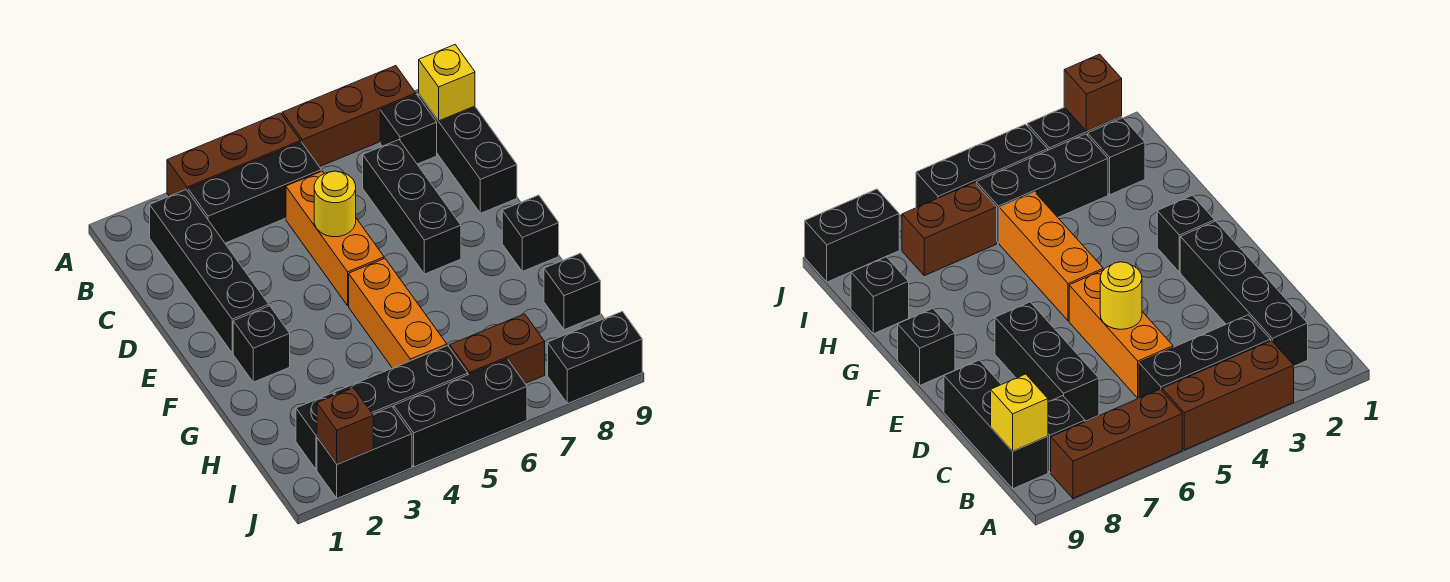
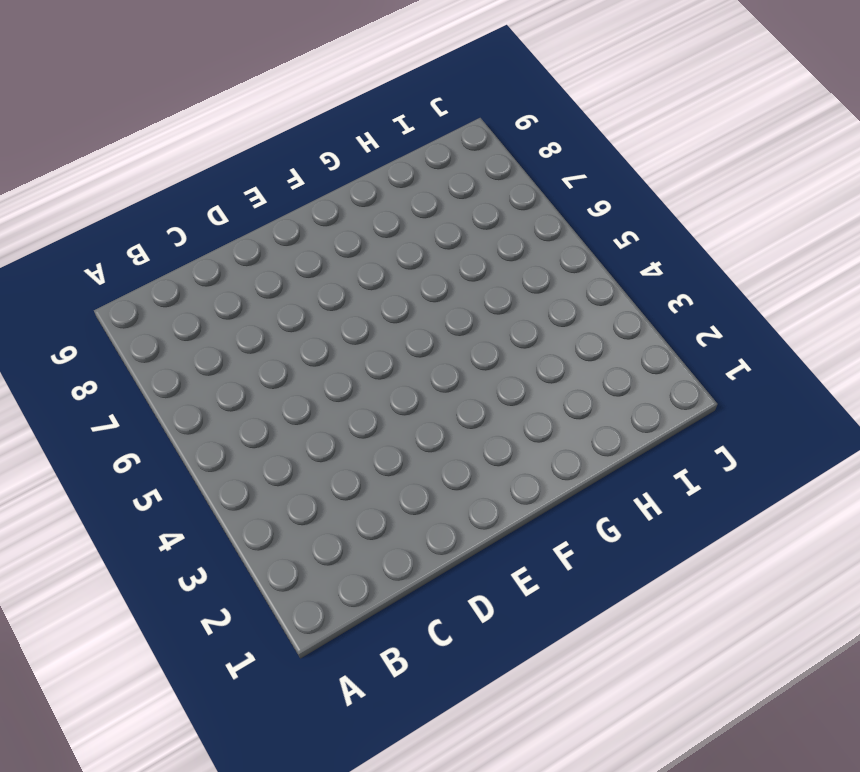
none -> brown brick A3:A5 level 1
none -> brown brick A6:A8 level 1
none -> black brick B2:E2 level 1

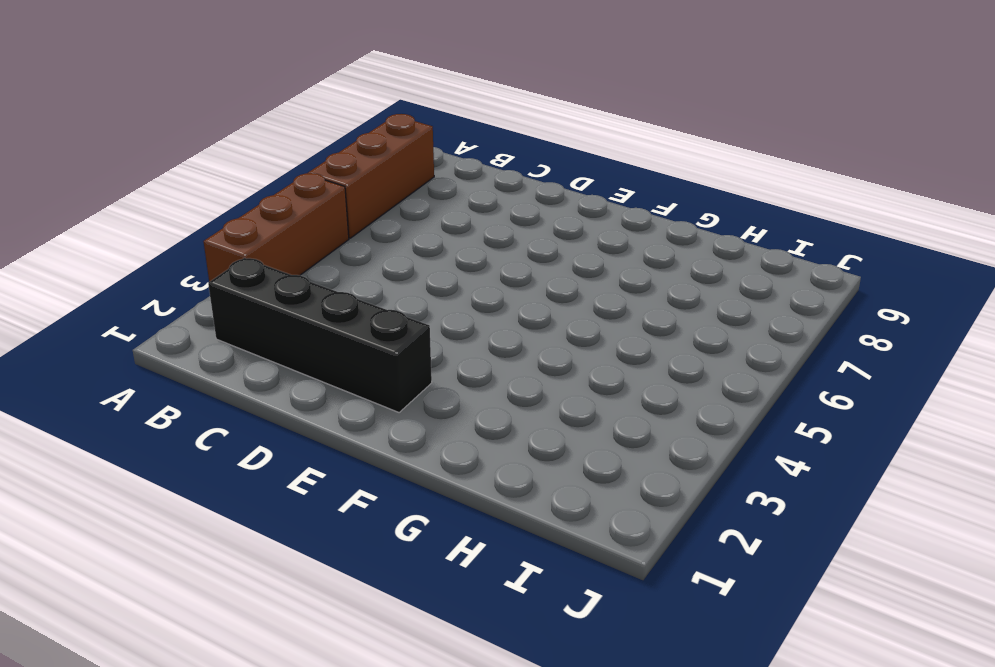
none -> black brick B3:B5 level 1
none -> black brick B8 level 1
none -> black brick B9:D9 level 1

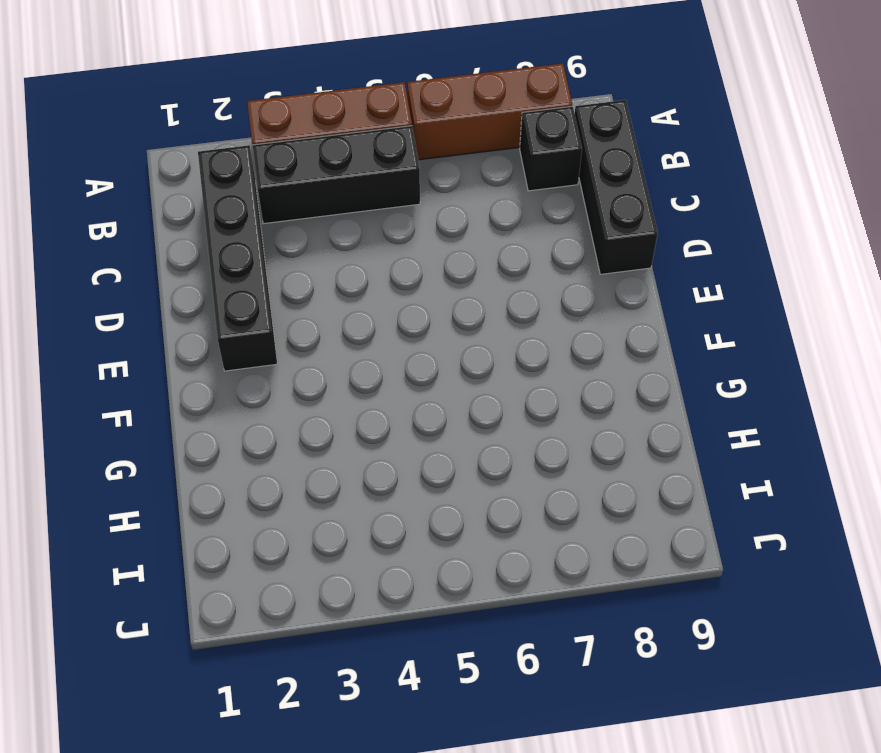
none -> orange brick C5:E5 level 1
none -> black brick C7:E7 level 1
none -> black brick F2 level 1

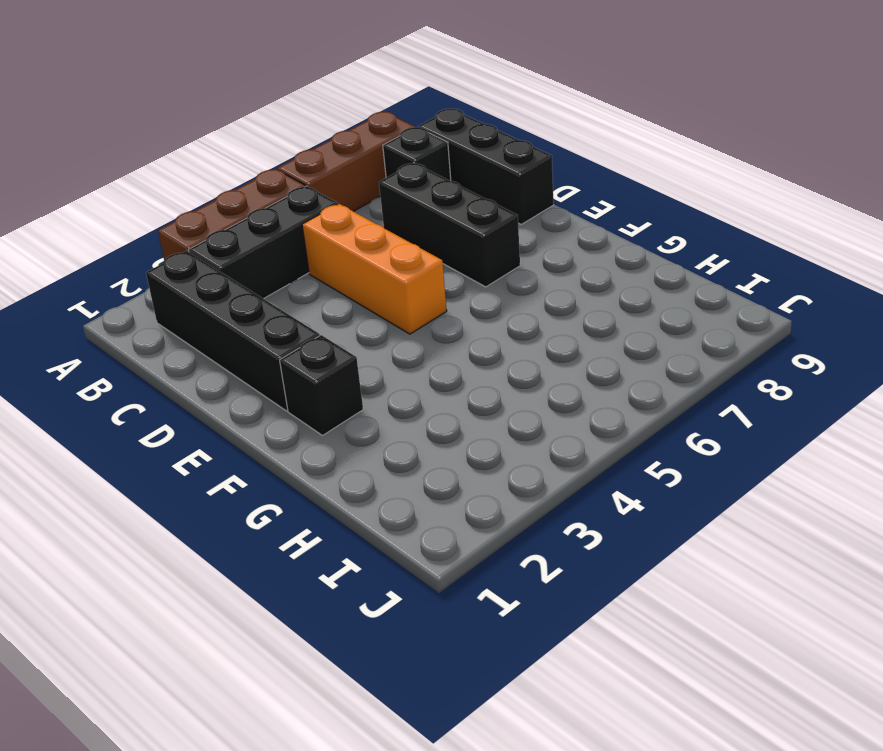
none -> orange brick F5:H5 level 1
none -> black brick F9 level 1
none -> black brick H9 level 1

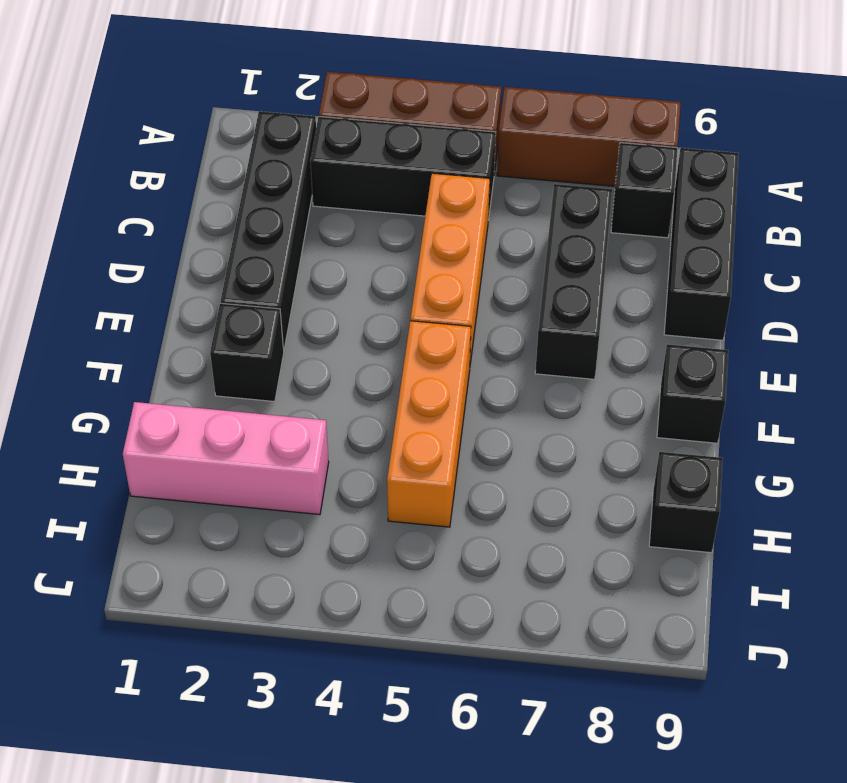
pink brick H1:H3 level 1 -> none
none -> black brick I2 level 1
none -> black brick I3:I5 level 1
none -> brown brick I6:I7 level 1

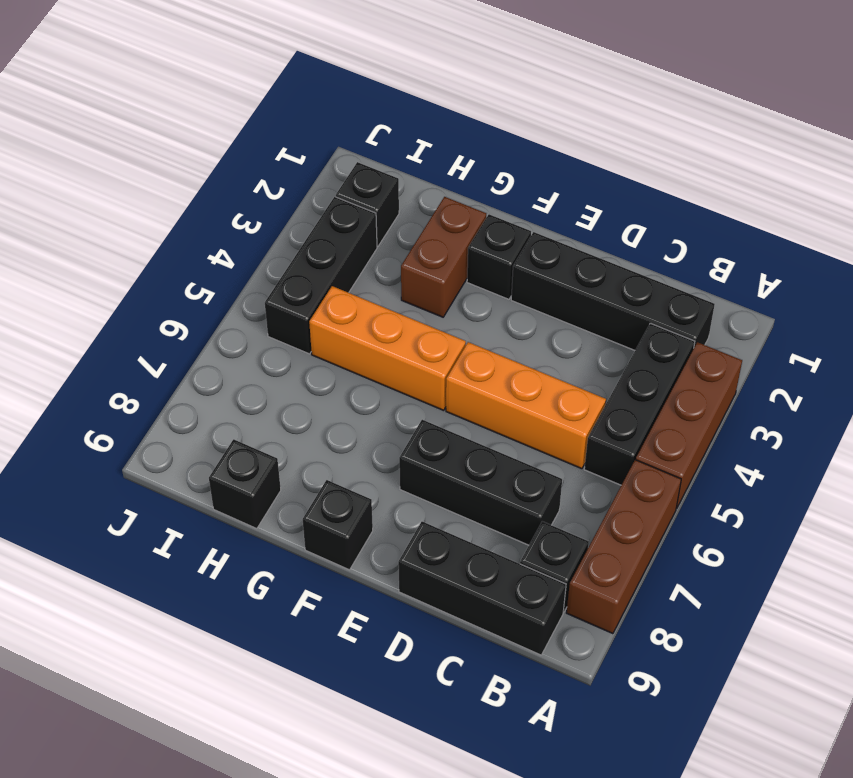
brown brick G2:G3 level 1 -> brown brick I6:I7 level 1
none -> black brick J2:J3 level 1
none -> black brick J4:J6 level 1
none -> black brick J8:J9 level 1

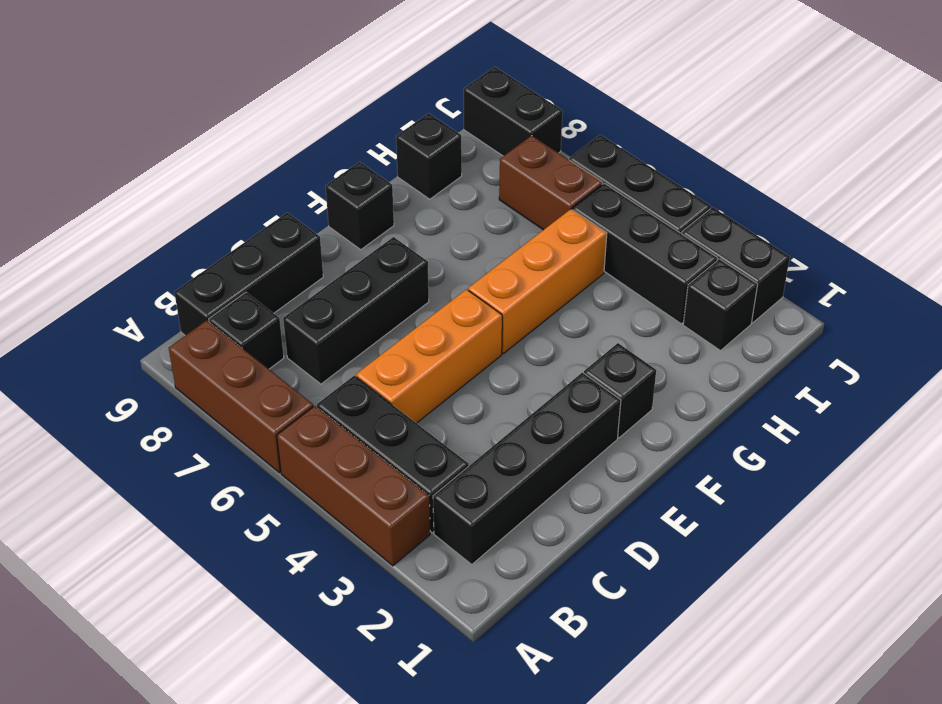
none -> yellow brick B9 level 2
none -> yellow round brick D5 level 2
none -> brown brick J2 level 2

